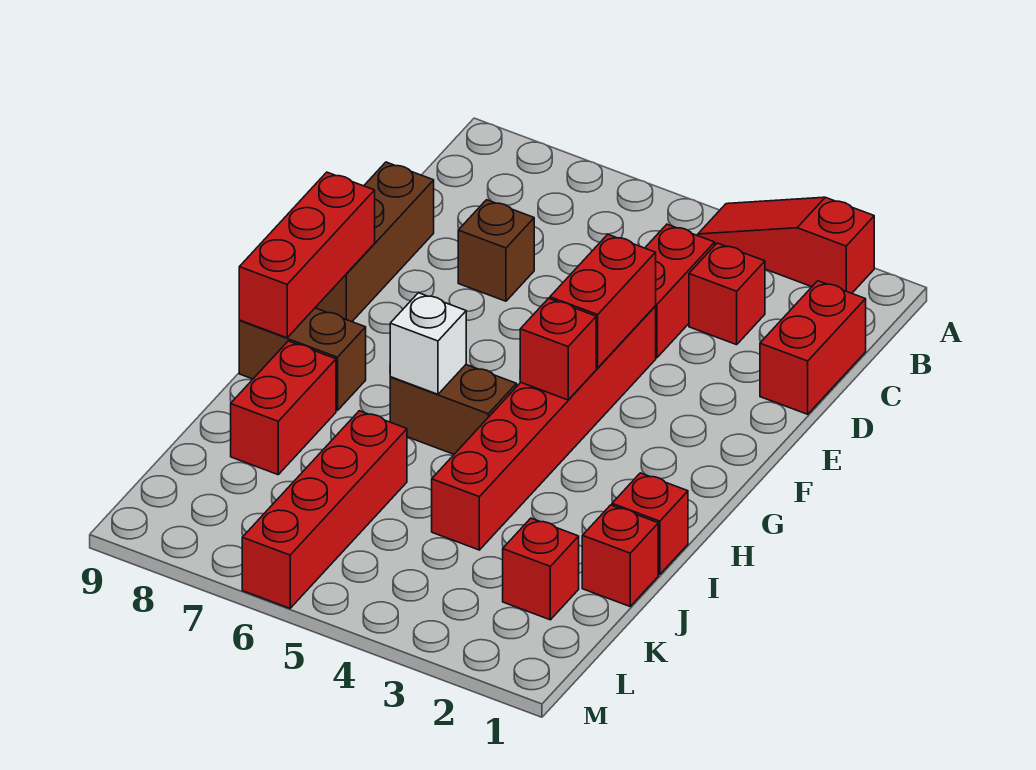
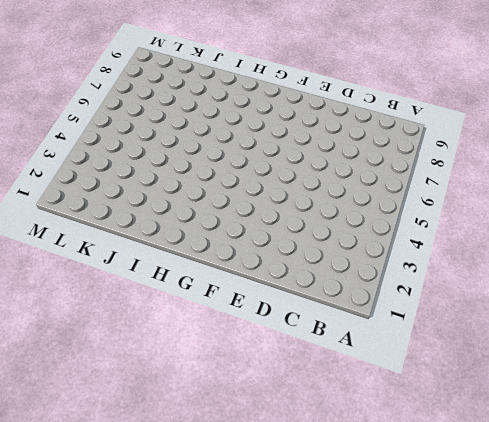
none -> red slope A2:A4 level 1 top 2
none -> red brick C1:D1 level 1
none -> red brick C3 level 1

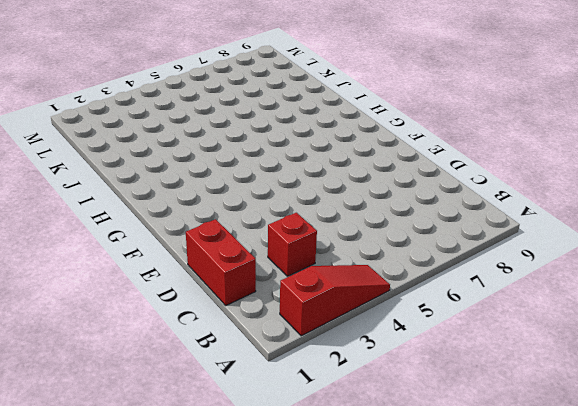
none -> red brick C4:D4 level 1
none -> brown brick D7 level 1
none -> brown brick D9:F9 level 1

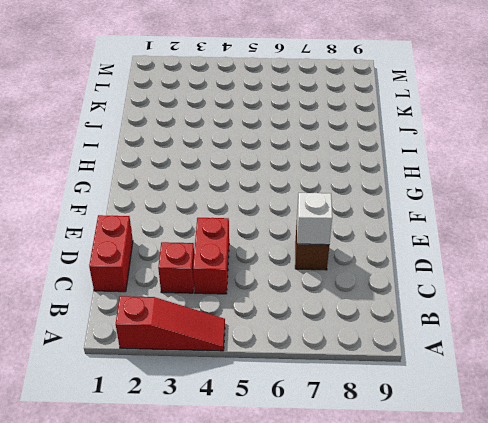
white brick D7 level 2 -> white brick H6 level 2
none -> brown brick D9:F9 level 1
none -> red brick E4:J4 level 1
none -> brown brick H5:H6 level 1

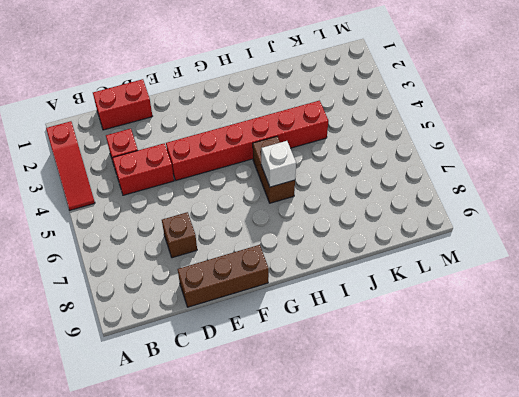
none -> brown brick H8:H9 level 1
none -> red brick I1 level 1
none -> red brick I8:J8 level 1

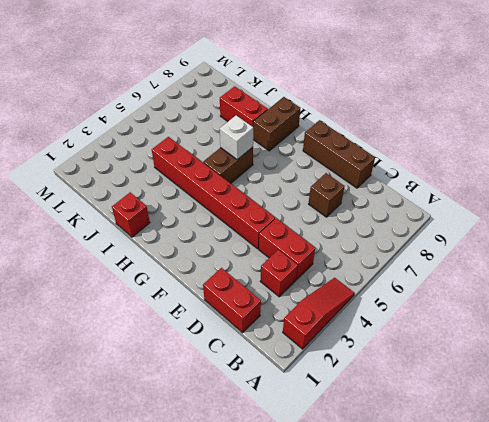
none -> red brick J1 level 1
none -> red brick J6:M6 level 1
none -> red brick K2 level 1

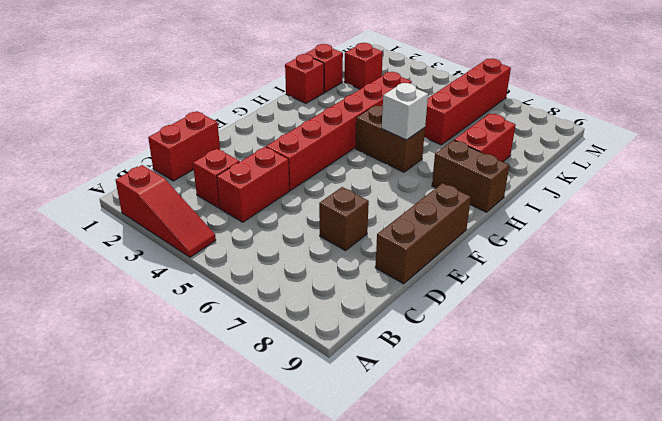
none -> red brick E4:F4 level 2
none -> red brick F9:H9 level 2
none -> red brick G4 level 2

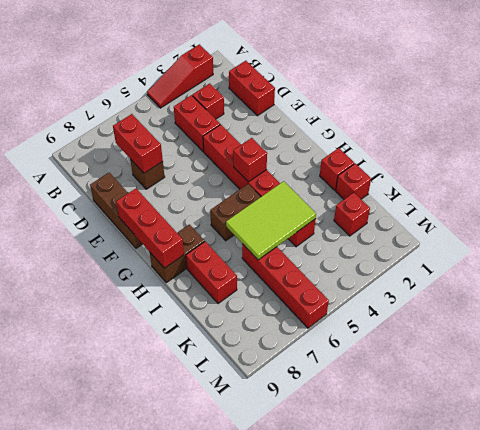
red brick C7:D7 level 2 -> red brick E4:F4 level 2
lime tile I4:J6 level 2 -> none
none -> white brick H6 level 2

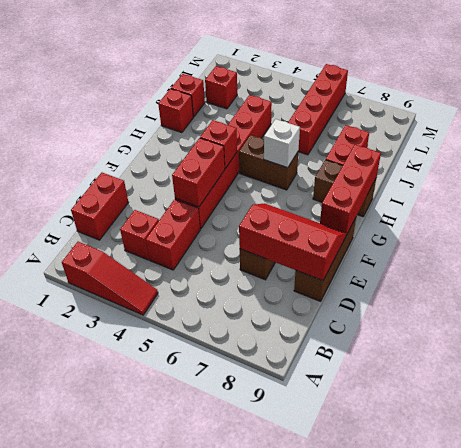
red slope D7:E9 level 2 top D -> none

